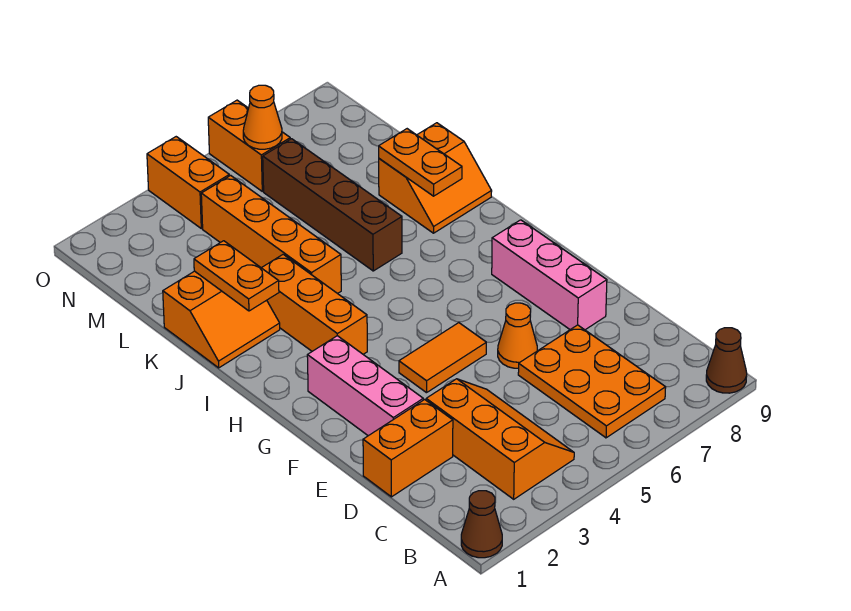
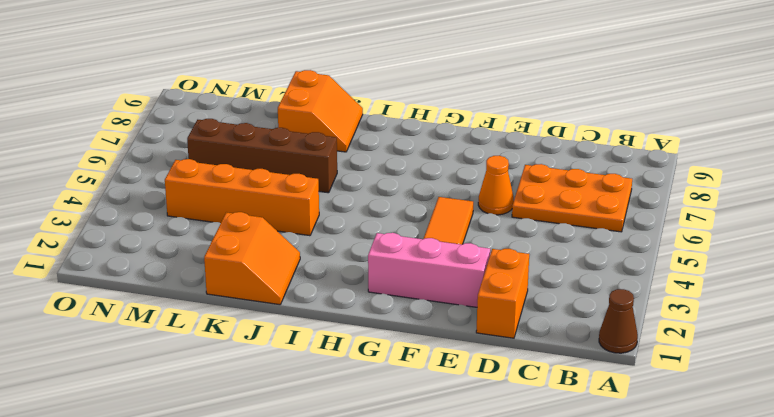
none -> brown cone A9 level 1
none -> orange slope B3:D4 level 1 top 3
none -> pink brick E8:G8 level 1

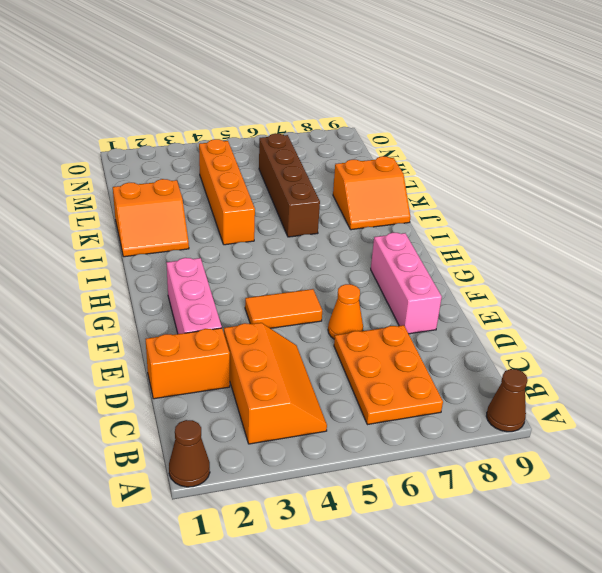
none -> orange brick H3:J3 level 1
none -> orange brick N4:O4 level 1
none -> orange brick N6:O6 level 1

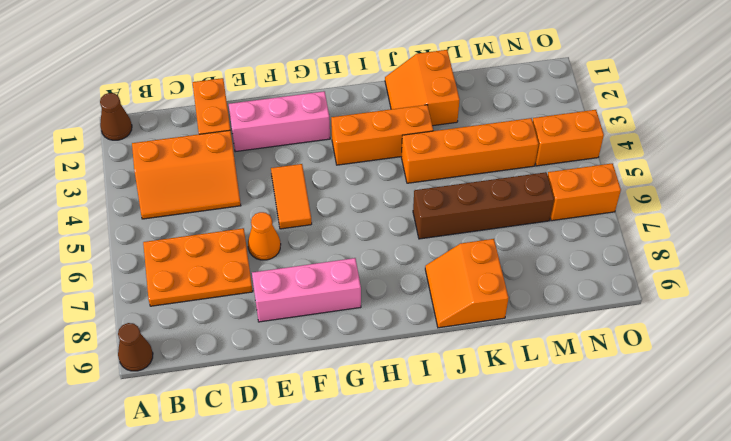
none -> orange plate J2:K2 level 2
none -> orange plate J8:K8 level 2
none -> orange cone N6 level 2

